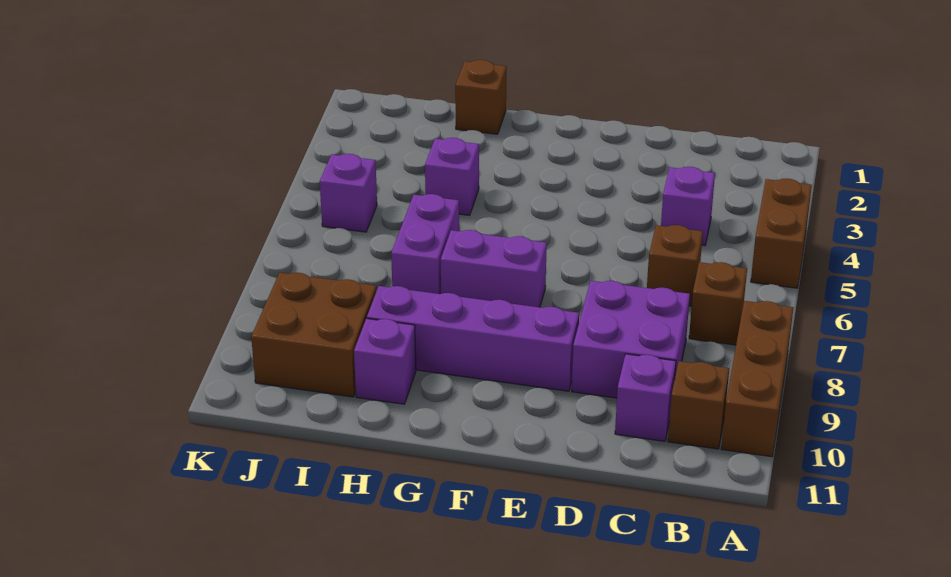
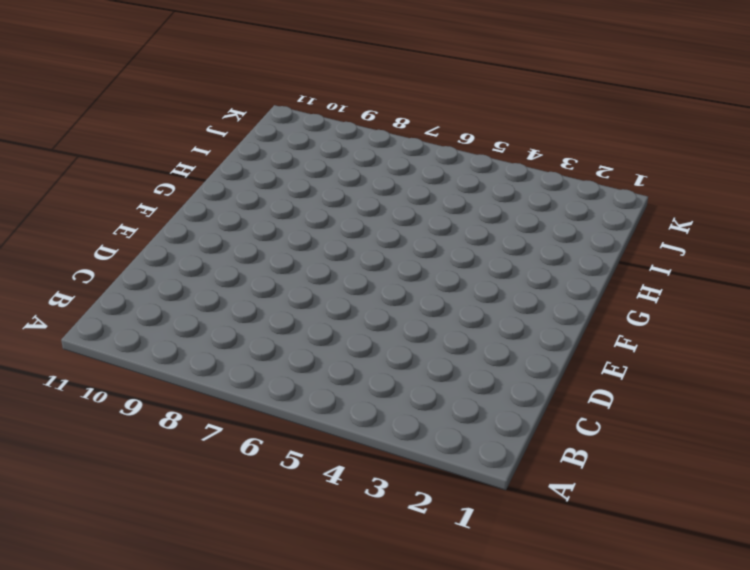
none -> brown brick A4:A5 level 1
none -> brown brick A8:A10 level 1
none -> brown brick B7 level 1

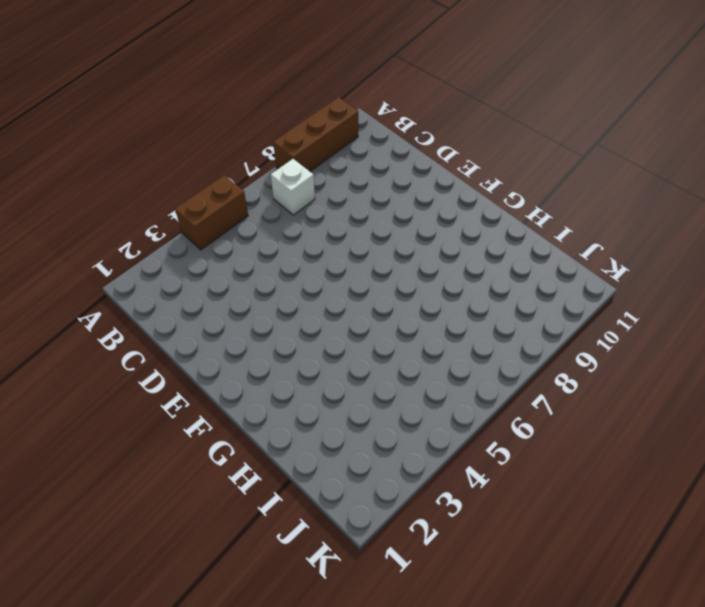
white brick B7 level 1 -> brown brick B7 level 1
none -> brown brick B10 level 1
none -> purple brick C4 level 1
none -> brown brick C6 level 1

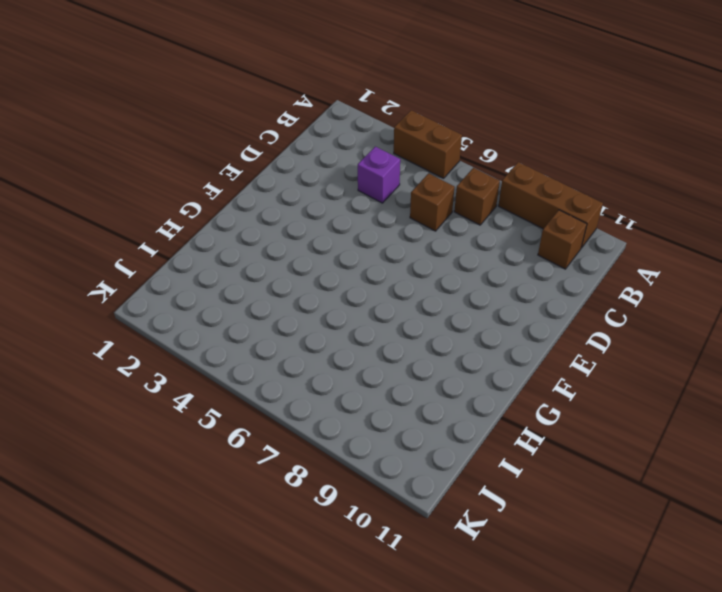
none -> purple brick C8:D9 level 1
none -> purple brick C10 level 1
none -> purple brick E9:H9 level 1

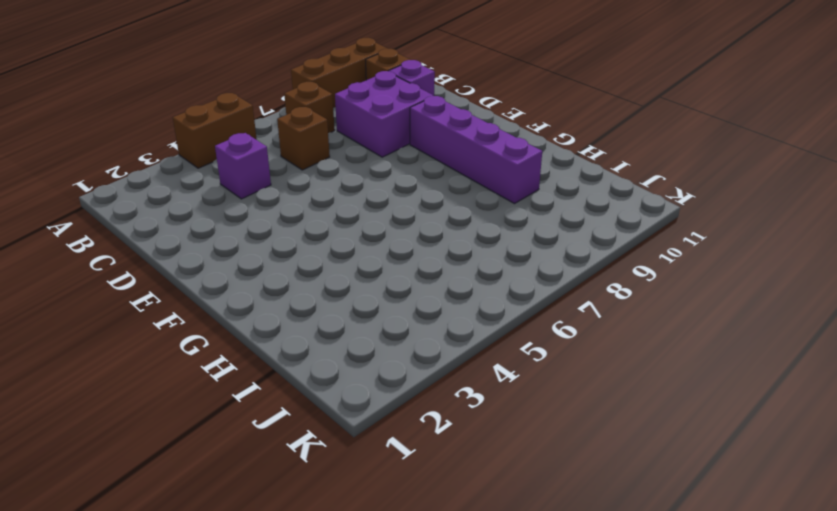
none -> purple brick F7:G7 level 1
none -> brown brick H1 level 1
none -> purple brick H4 level 1

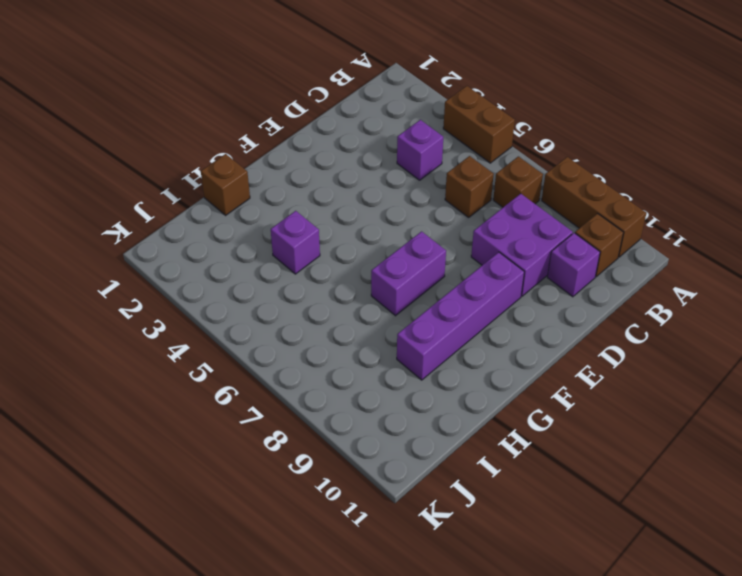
none -> purple brick H6:H7 level 1
none -> purple brick H10 level 1
none -> brown brick I9:J10 level 1

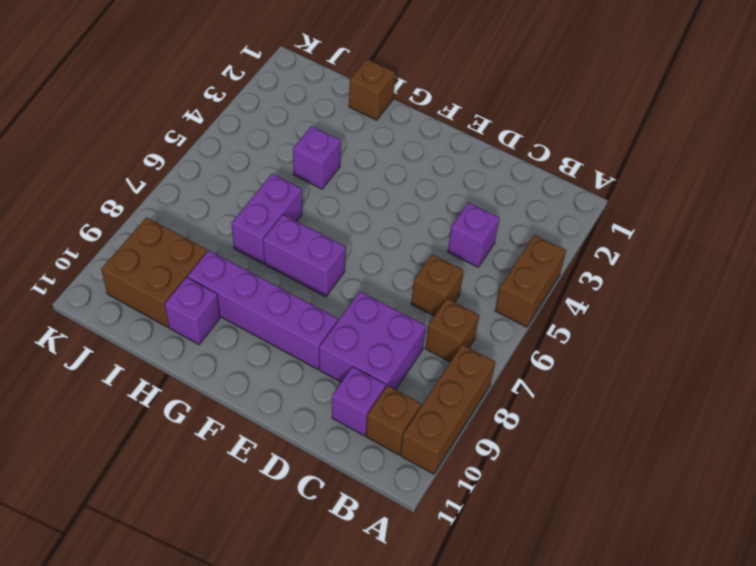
none -> purple brick J5 level 1

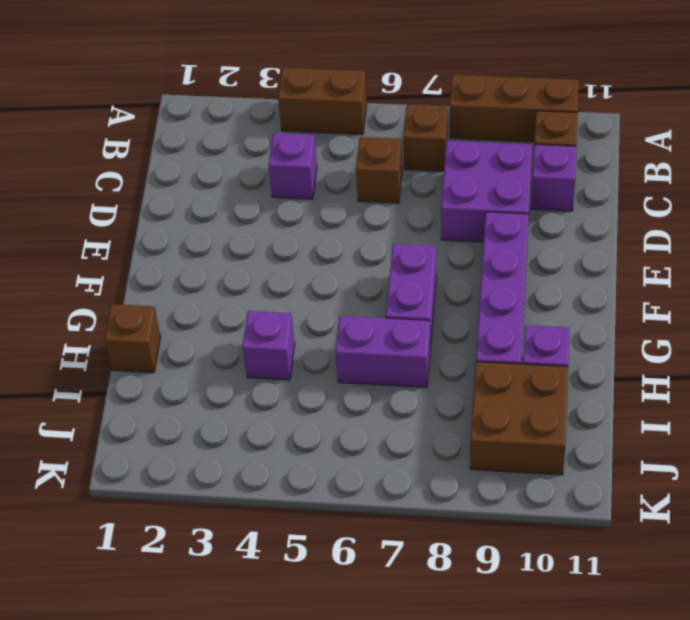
none -> purple brick J5 level 1

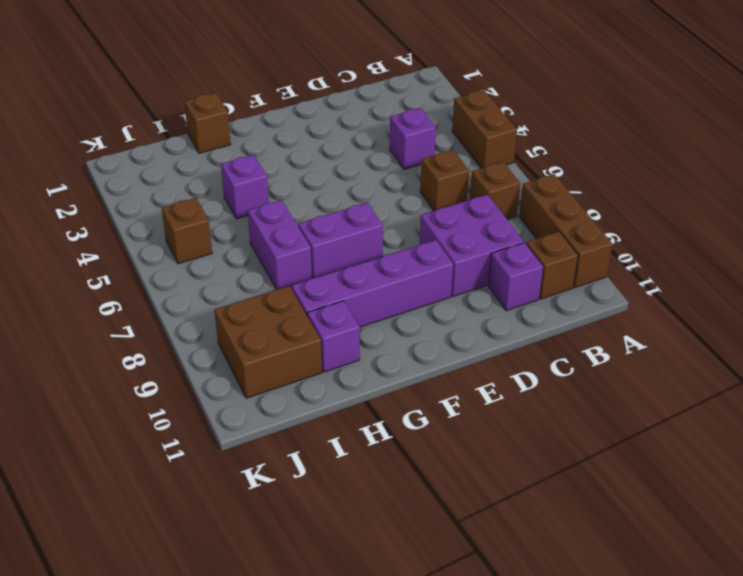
brown brick J5 level 1 -> purple brick J5 level 1

